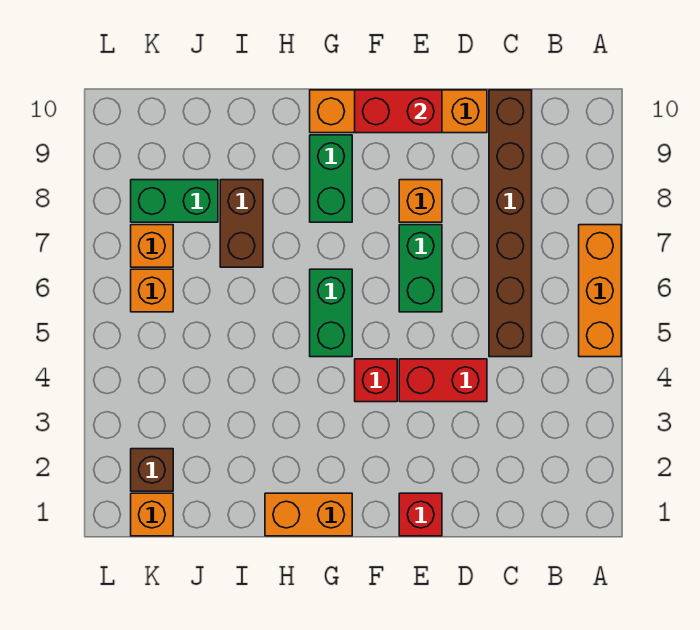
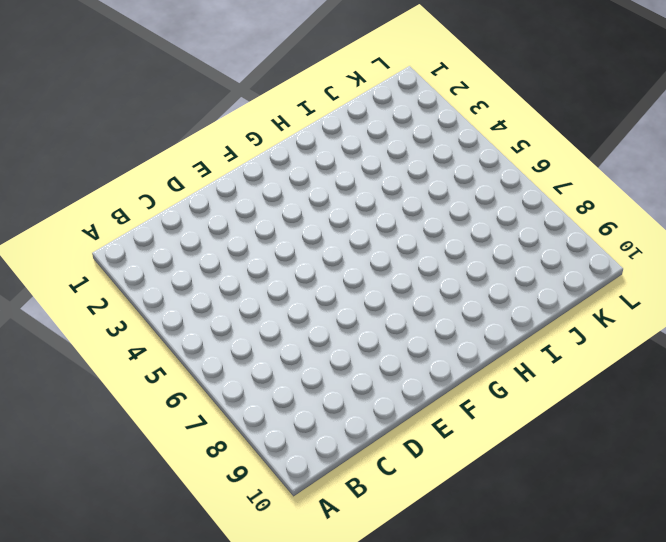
none -> orange brick A5:A7 level 1
none -> brown brick C5:C10 level 1
none -> red brick D4:E4 level 1

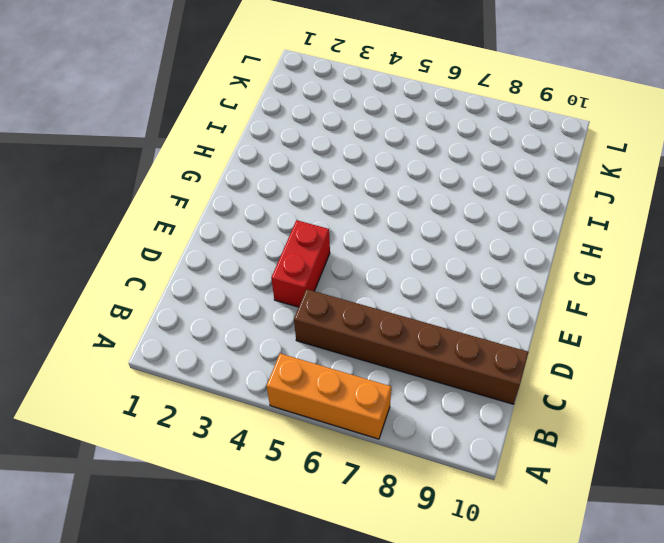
none -> orange brick D10:G10 level 1
none -> red brick E1 level 1
none -> green brick E6:E7 level 1

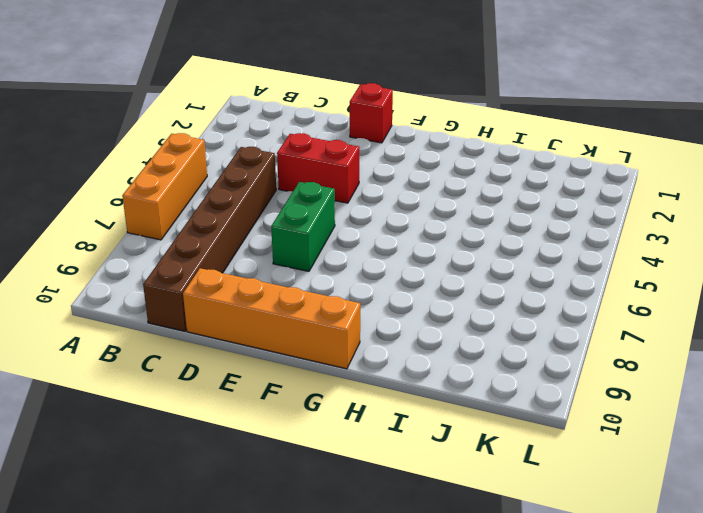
none -> orange brick E8 level 1
none -> red brick F4 level 1
none -> orange brick G1:H1 level 1

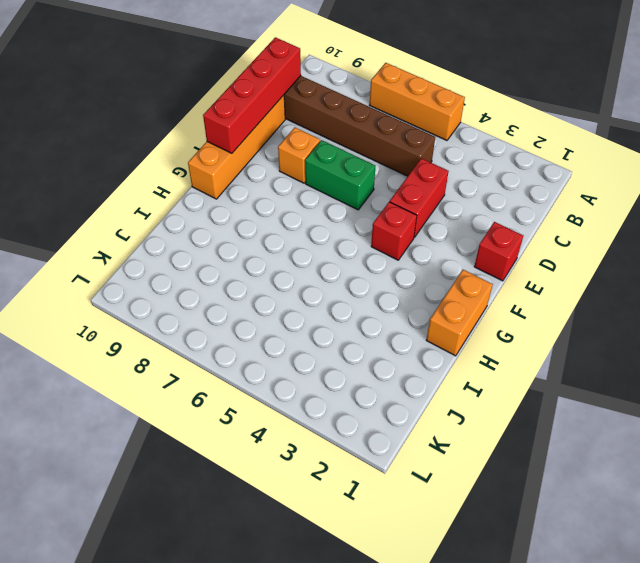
red brick C10:F10 level 2 -> red brick E10:F10 level 2
none -> green brick G5:G6 level 1
none -> green brick G8:G9 level 1
none -> brown brick I7:I8 level 1

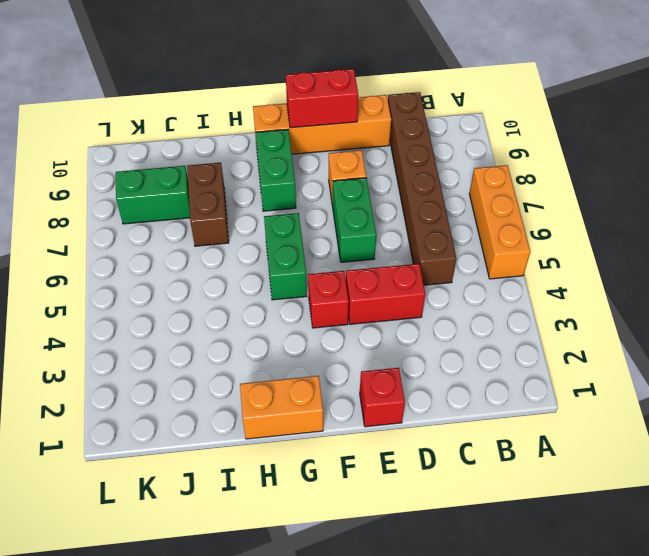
none -> orange brick K1 level 1
none -> brown brick K2 level 1
none -> orange brick K6 level 1

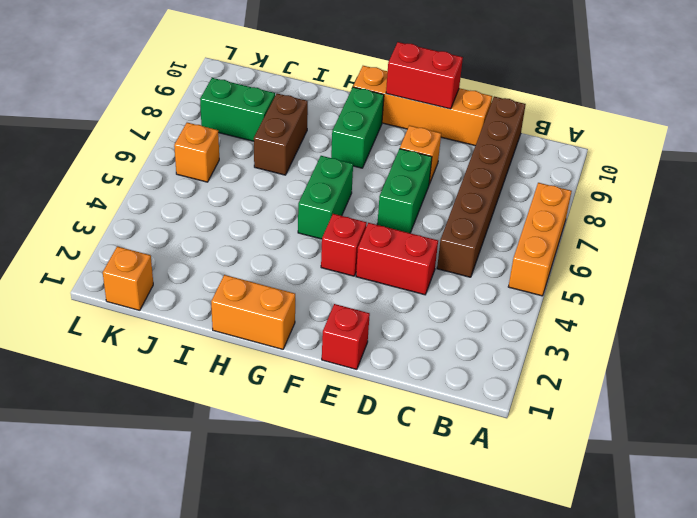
none -> brown brick K2 level 1
none -> orange brick K7 level 1

